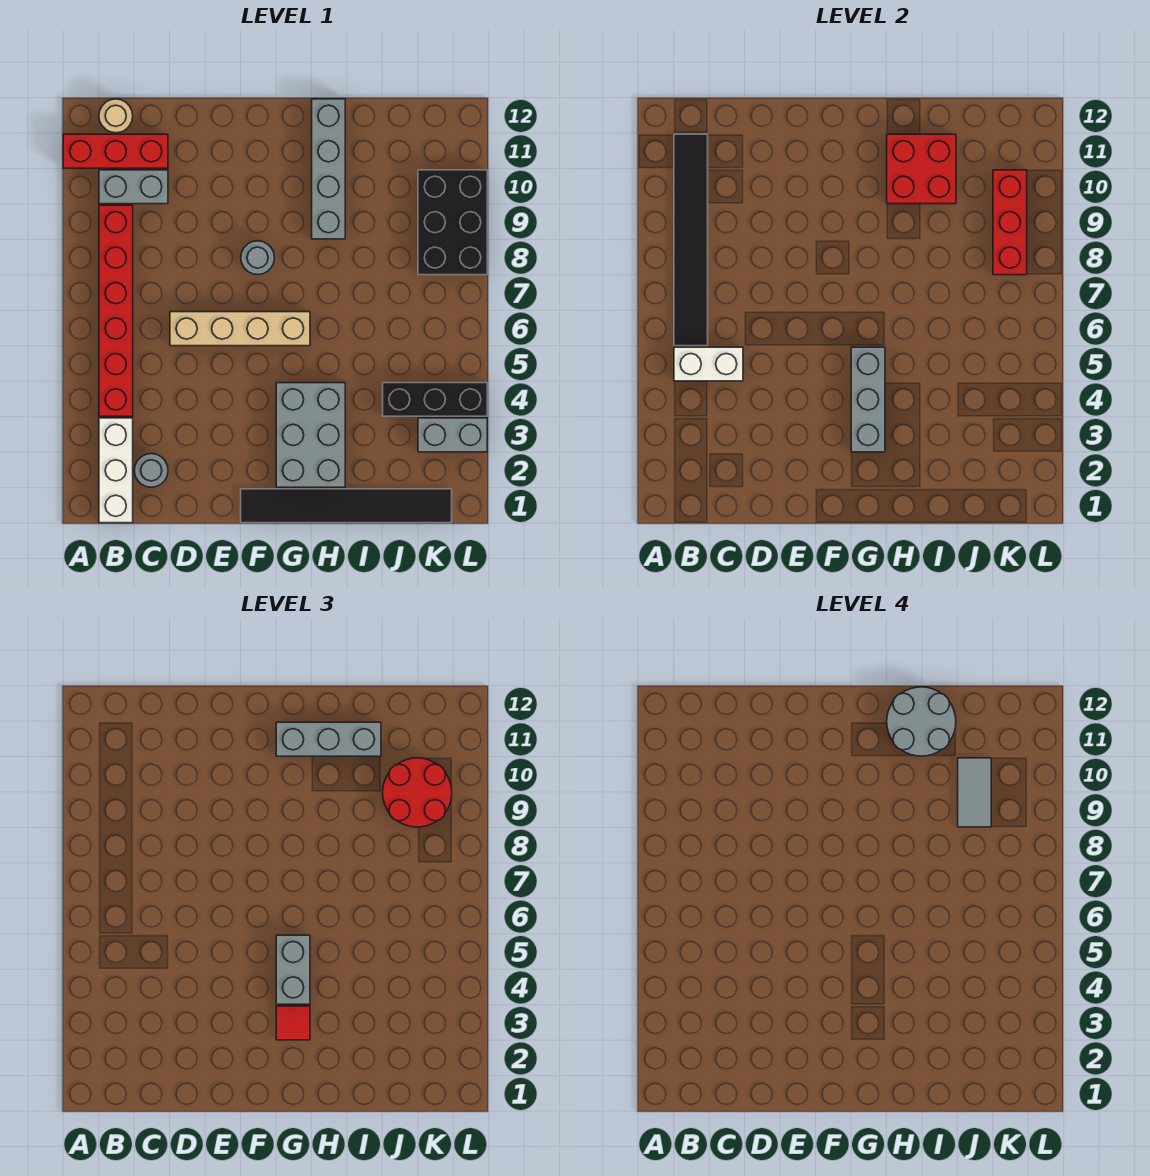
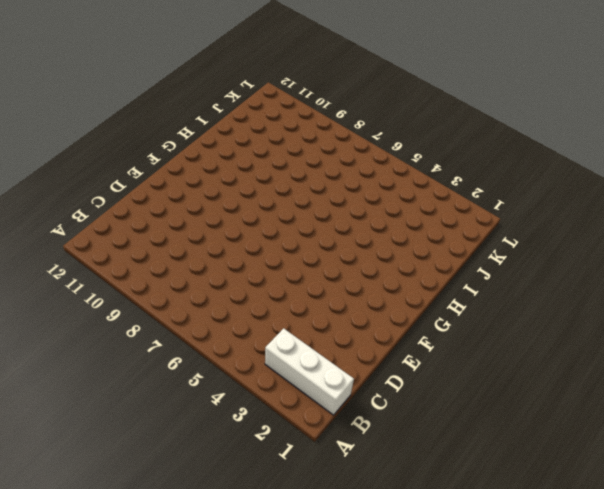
none -> red brick A11:C11 level 1
none -> red brick B4:B9 level 1
none -> grey brick B10:C10 level 1

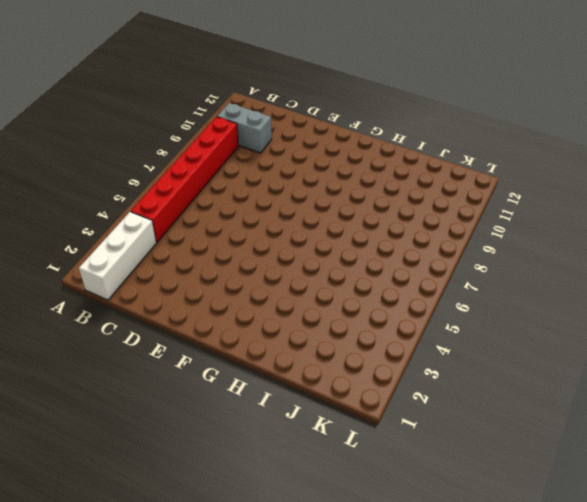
none -> red brick A11:C11 level 1
none -> tan round brick B12 level 1
none -> grey round brick C2 level 1

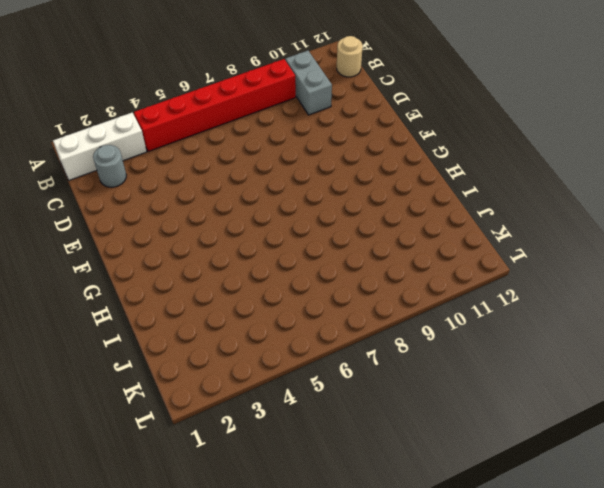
none -> red brick A11:C11 level 1
none -> tan brick D6:G6 level 1
none -> black tile F1:K1 level 1

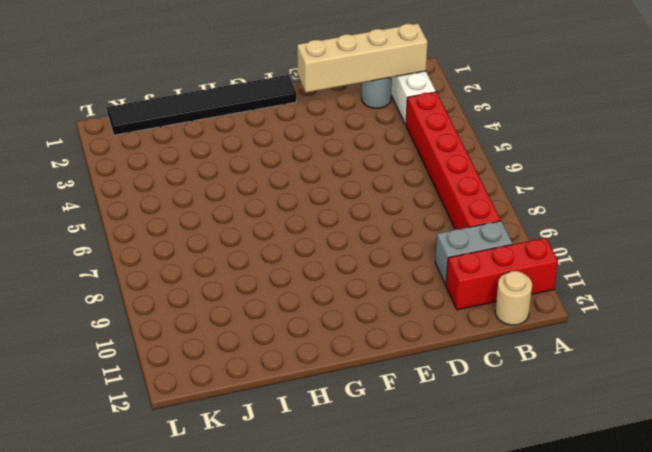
tan brick B2:E2 level 2 -> tan brick D6:G6 level 1
none -> grey round brick F8 level 1
none -> grey brick G2:H4 level 1
none -> grey brick H9:H12 level 1

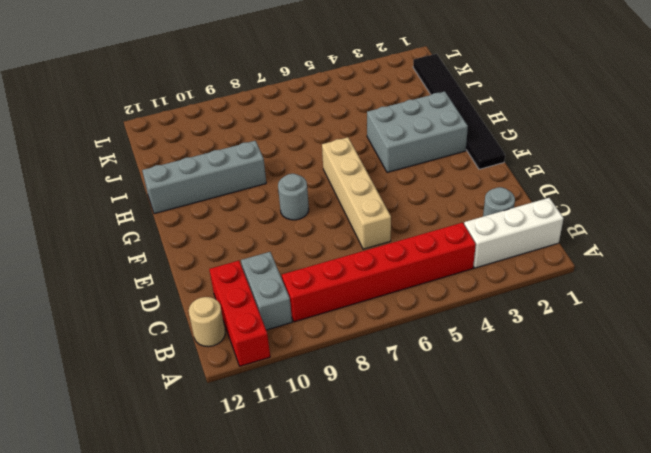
none -> black brick J4:L4 level 1
none -> grey brick K3:L3 level 1
none -> black brick K8:L10 level 1

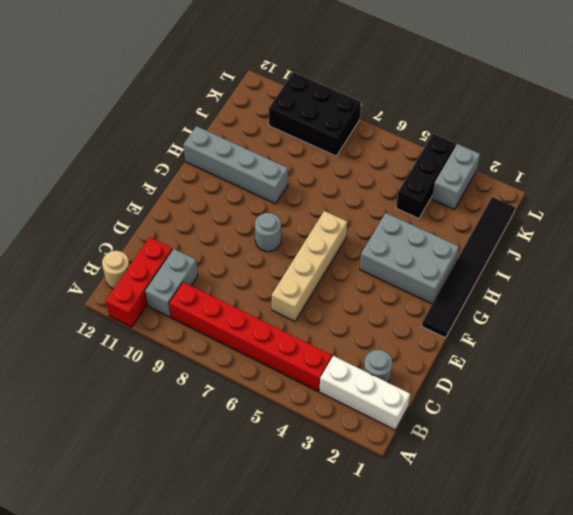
none -> white brick B5:C5 level 2
none -> black tile B6:B11 level 2
none -> grey brick G3:G5 level 2

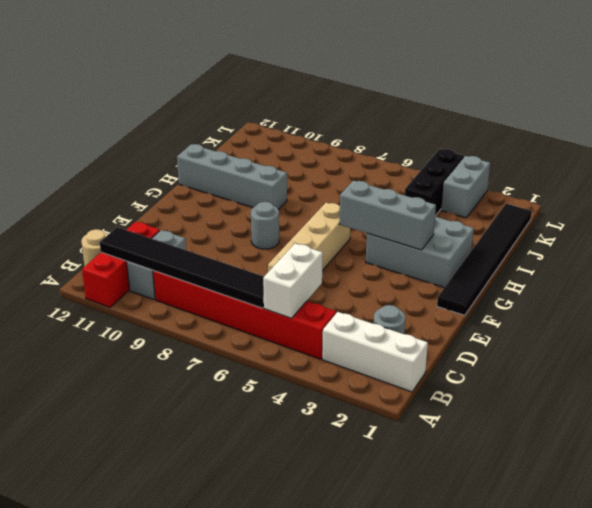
none -> black brick K8:L10 level 1
none -> red brick H10:I11 level 2
none -> red brick K8:K10 level 2

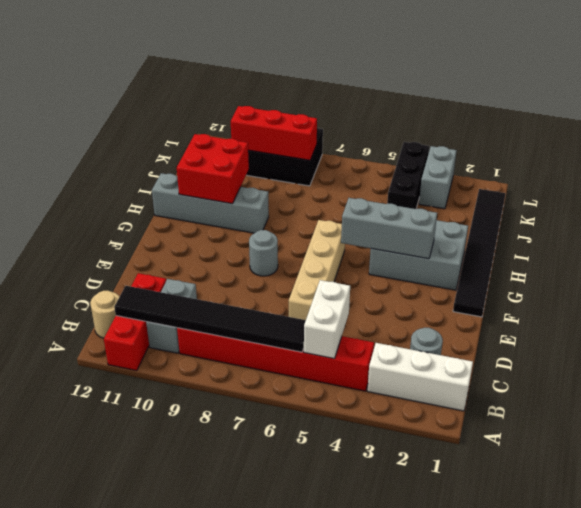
none -> red tile G3 level 3
none -> grey brick G4:G5 level 3
none -> grey brick G11:I11 level 3

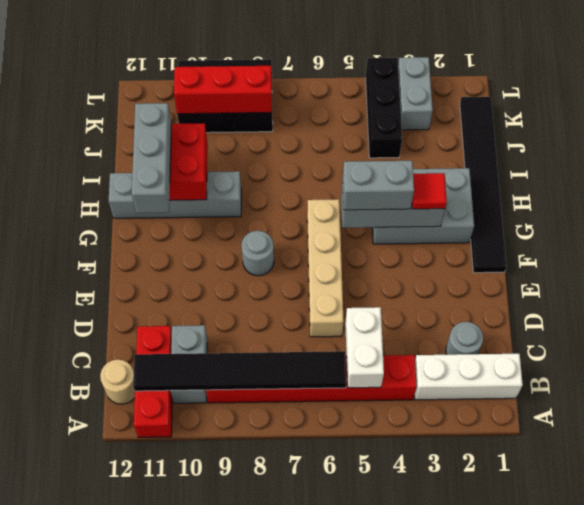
none -> red round brick J9:K10 level 3
none -> grey round brick H11:I12 level 4
none -> grey tile J9:J10 level 4

